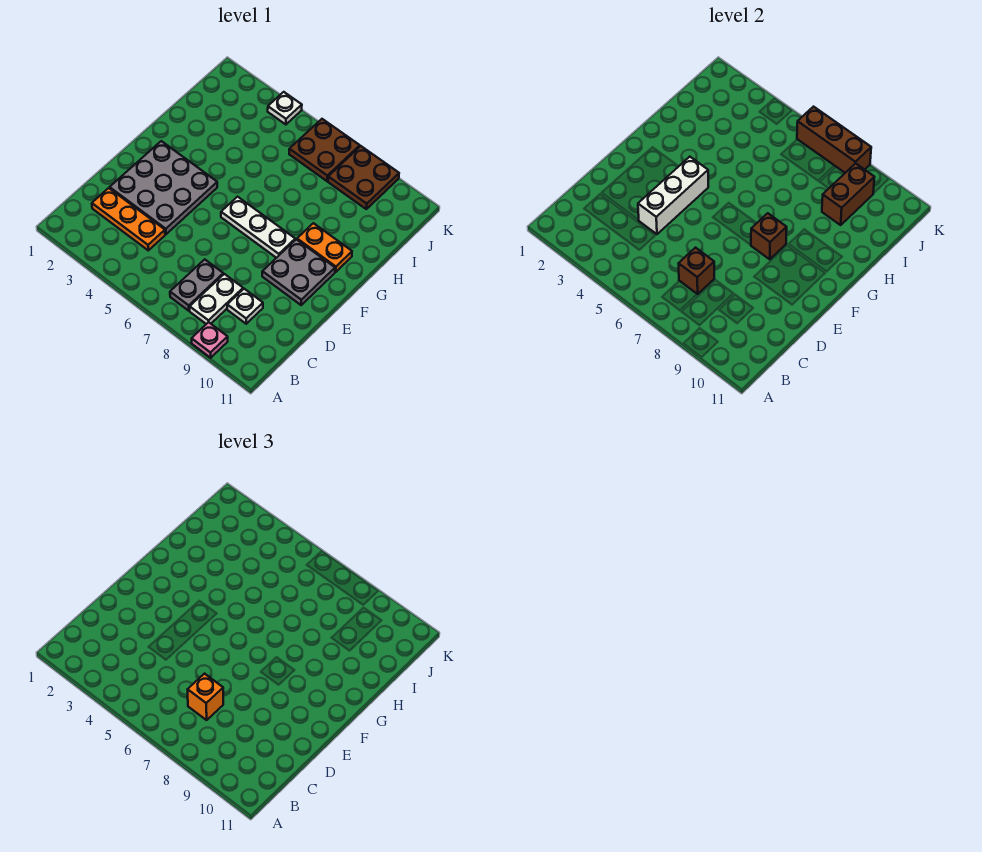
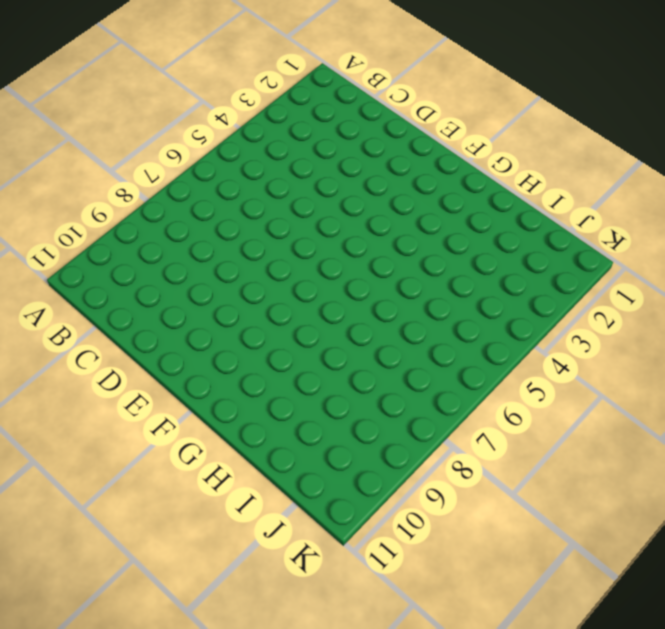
none -> pink plate A9 level 1
none -> grey plate B7:C7 level 1
none -> white plate B8:C8 level 1

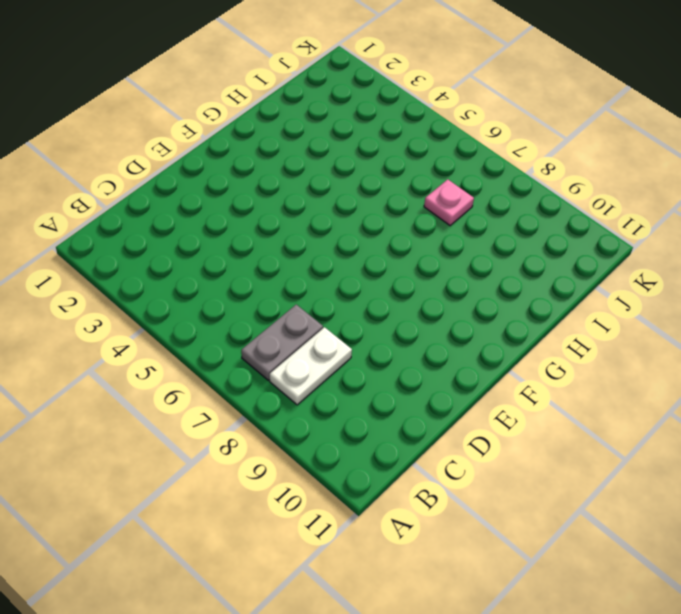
pink plate I7 level 1 -> pink plate A9 level 1
none -> orange plate C2:C4 level 1
none -> white plate C9 level 1
none -> grey plate D2:F4 level 1

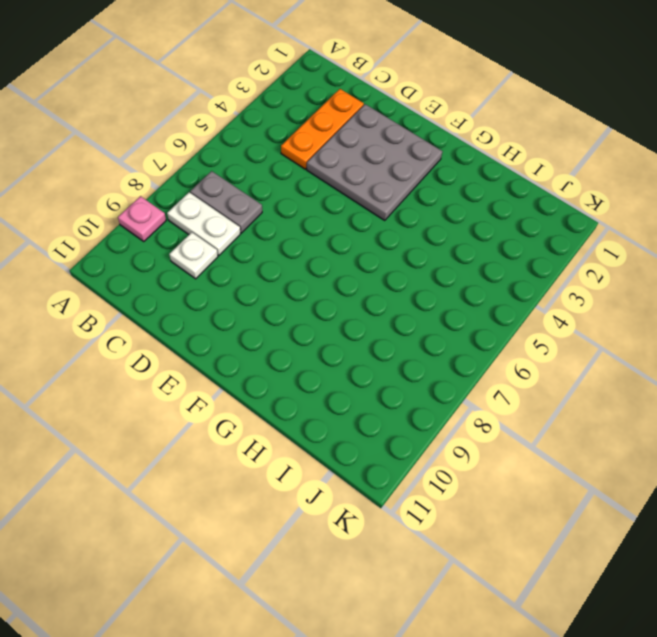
none -> grey plate E9:F10 level 1
none -> white plate F6:F8 level 1
none -> orange plate G9:G10 level 1

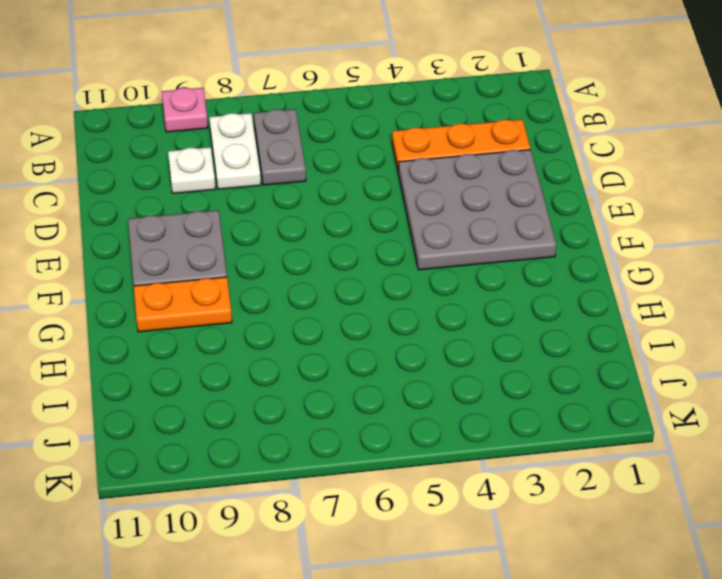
none -> white plate F6:F8 level 1
none -> brown plate J6:K7 level 1
none -> brown plate J8:K9 level 1

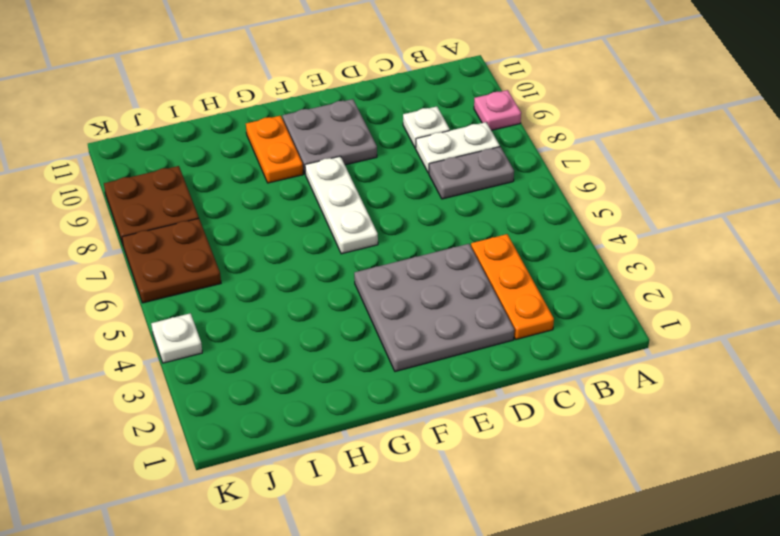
none -> brown brick C7 level 2
none -> white brick D4:F4 level 2
none -> brown brick F8 level 2

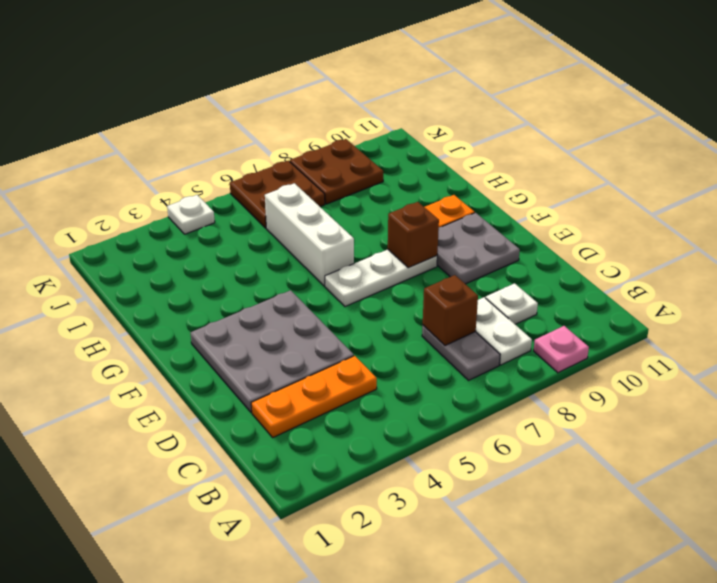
white brick G6:I6 level 1 -> white brick D4:F4 level 2
none -> brown brick I9:J9 level 2
none -> brown brick K6:K8 level 2
none -> orange brick C7 level 3

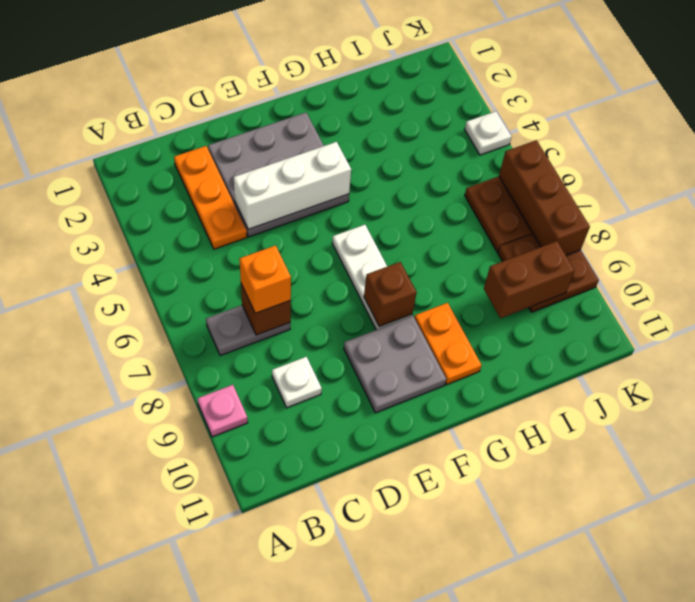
none -> white plate B8:C8 level 1

